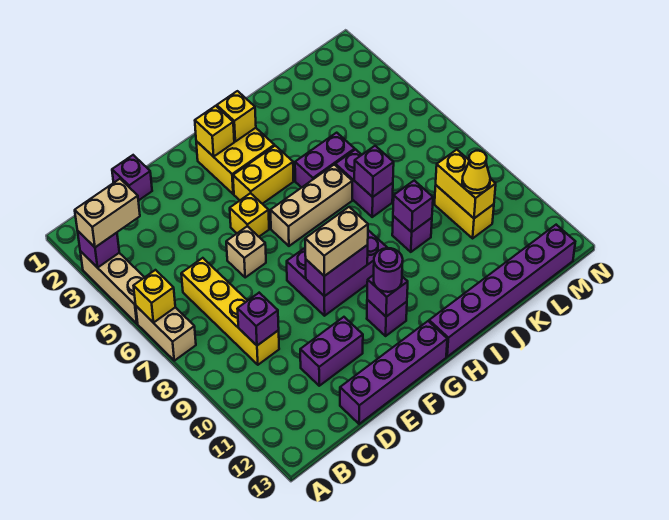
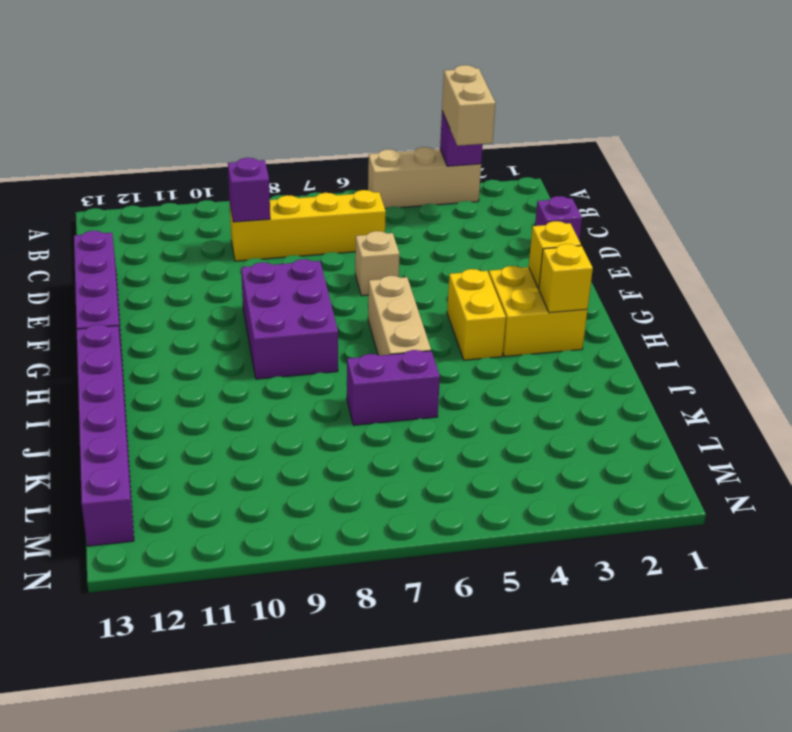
none -> tan brick A6:A7 level 1
none -> purple brick D11:E11 level 1
none -> yellow brick F5 level 1
none -> purple brick G11 level 1

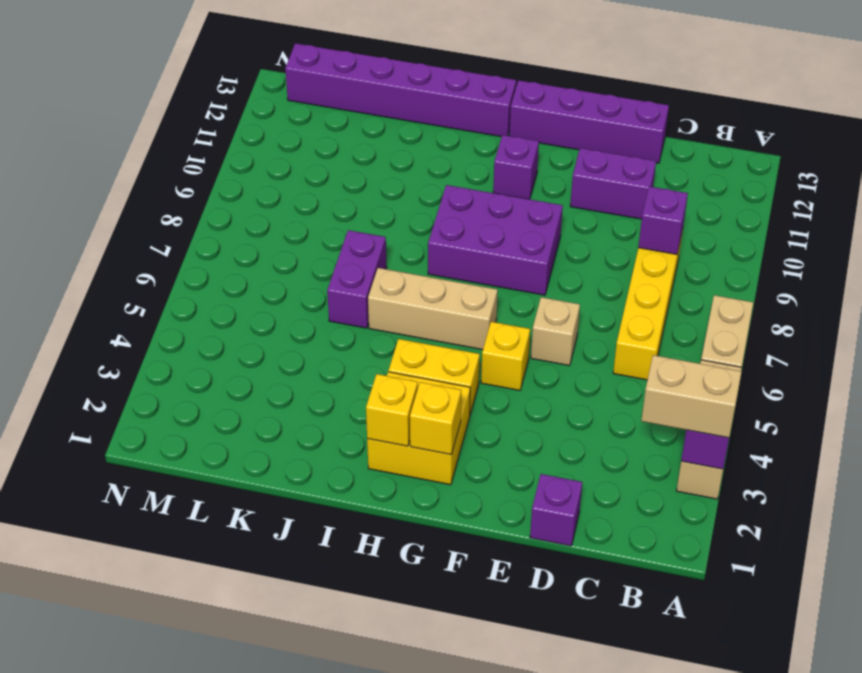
none -> purple brick I5:J5 level 1
none -> purple brick J9 level 1
none -> yellow brick L9:L10 level 1
none -> yellow brick A6 level 2

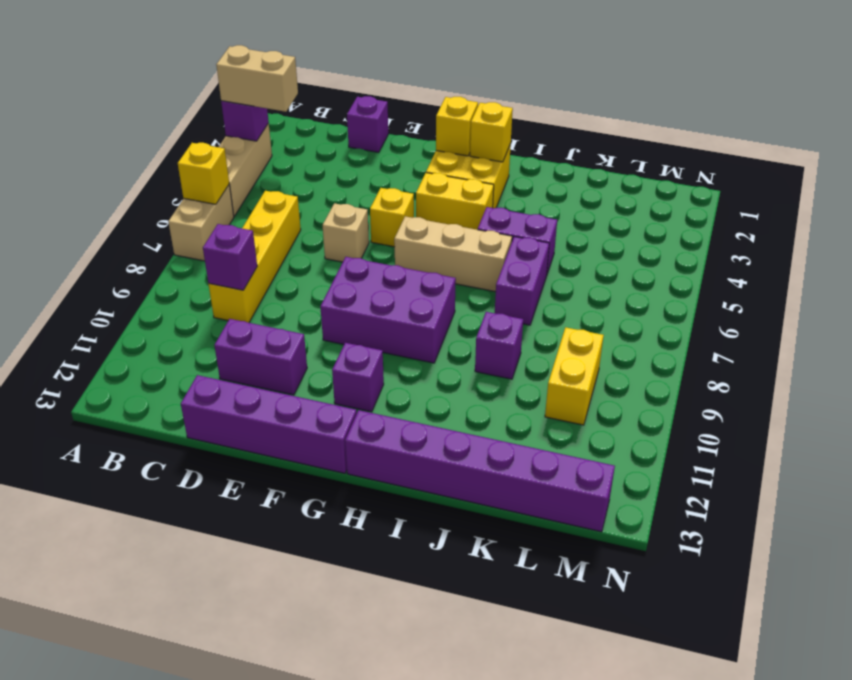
none -> purple brick F9:G9 level 2
none -> purple brick G11 level 2
none -> purple brick J7 level 2
none -> purple brick J9 level 2

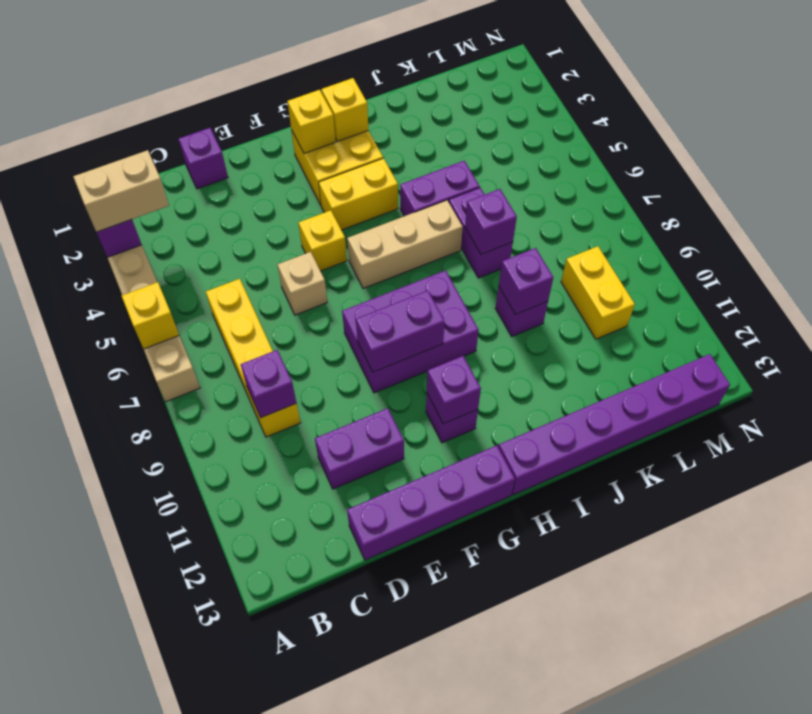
none -> yellow brick L9:L10 level 2
none -> tan brick F9:G9 level 3
none -> purple round brick G11 level 3
none -> yellow cone L10 level 3

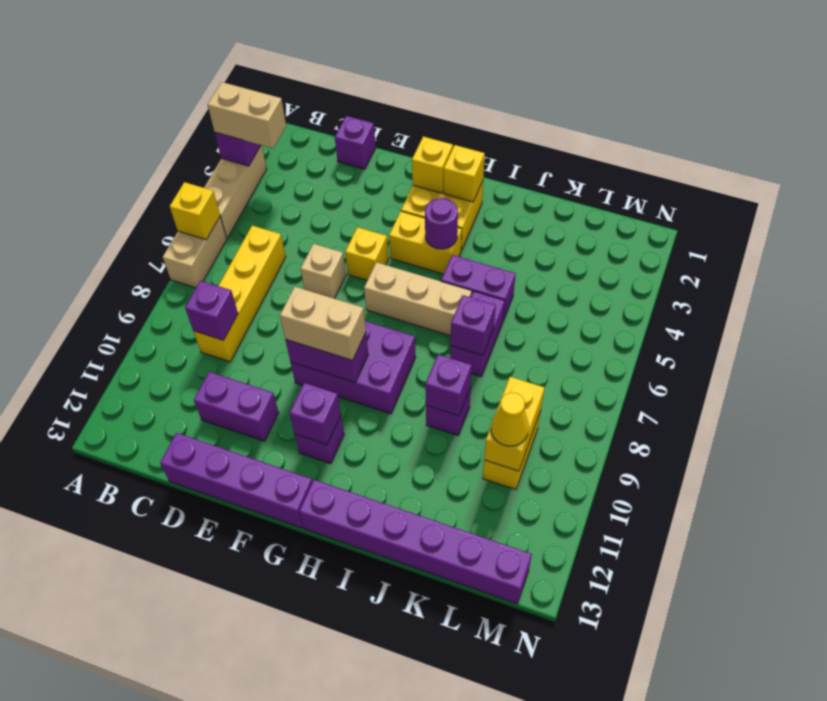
purple round brick H4 level 2 -> purple round brick G11 level 3

